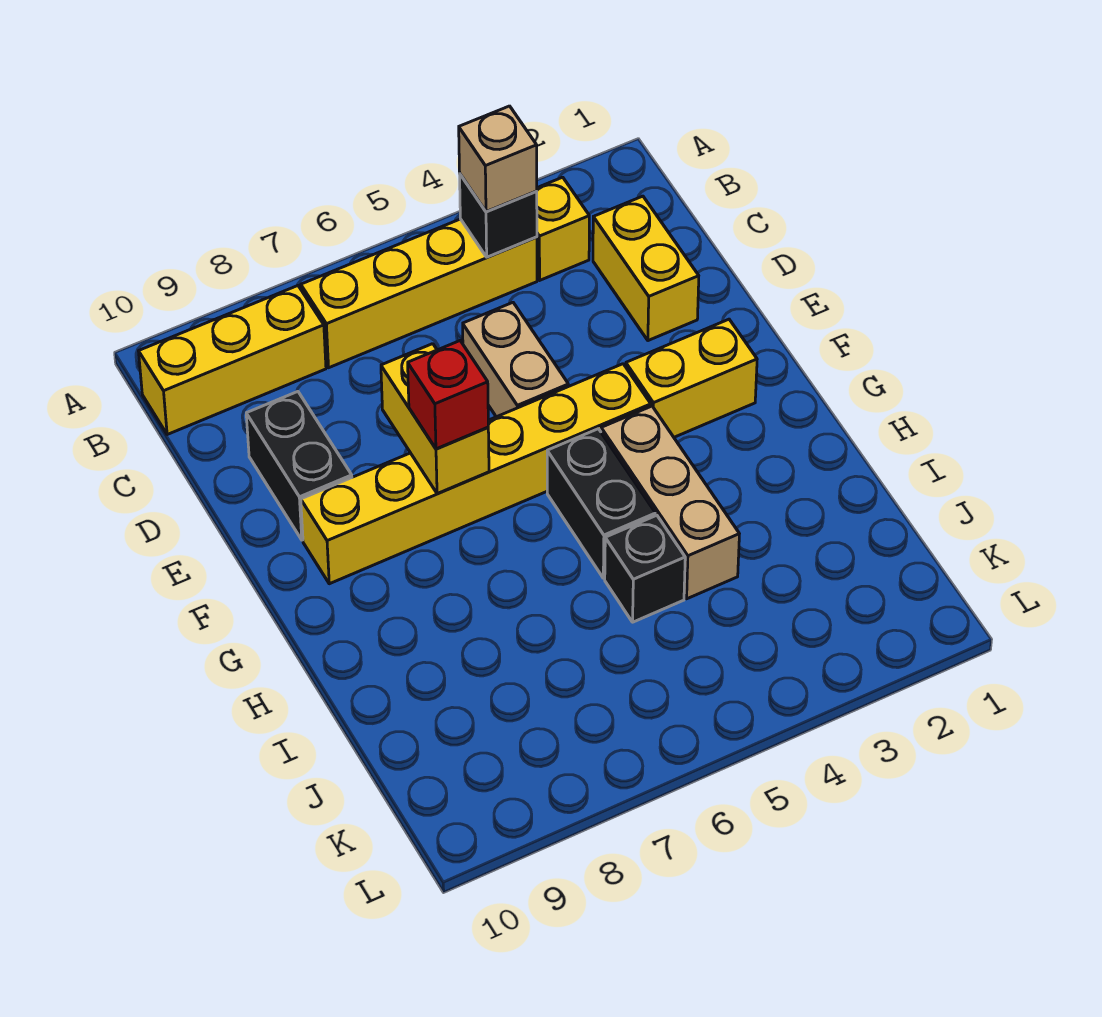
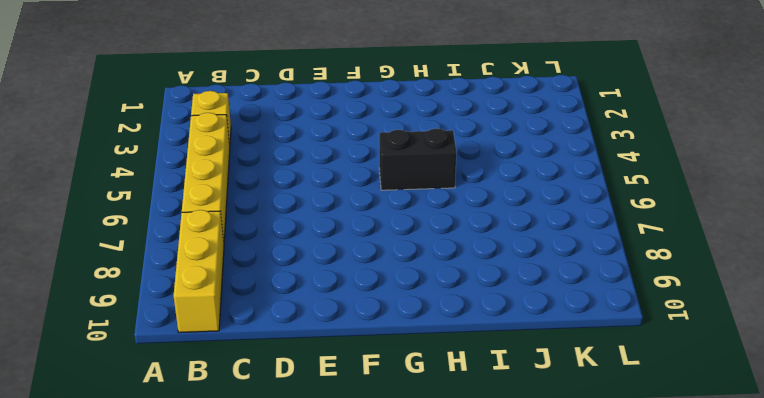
none -> yellow brick C2:D2 level 1
none -> tan brick D5:E5 level 1
none -> black brick D9:E9 level 1

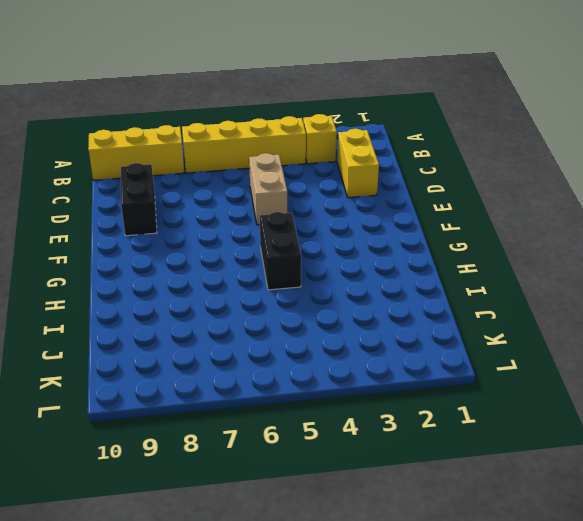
none -> yellow brick F2:F3 level 1
none -> yellow brick F4:F9 level 1
none -> tan brick G4:I4 level 1

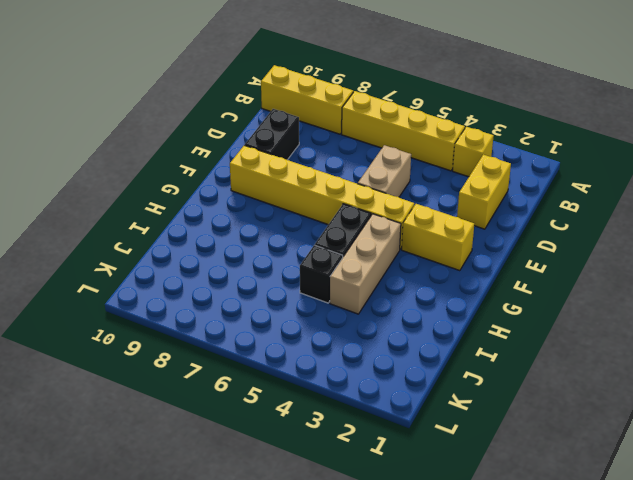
none -> black brick B4 level 2
none -> yellow brick E7:F7 level 2
none -> tan brick B4 level 3

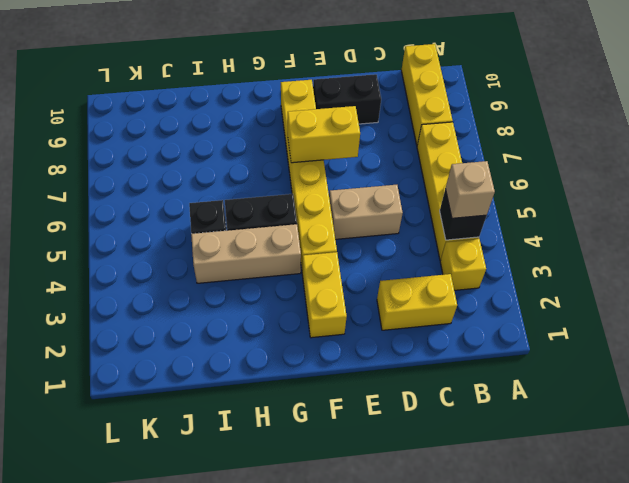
none -> red brick F7 level 3

